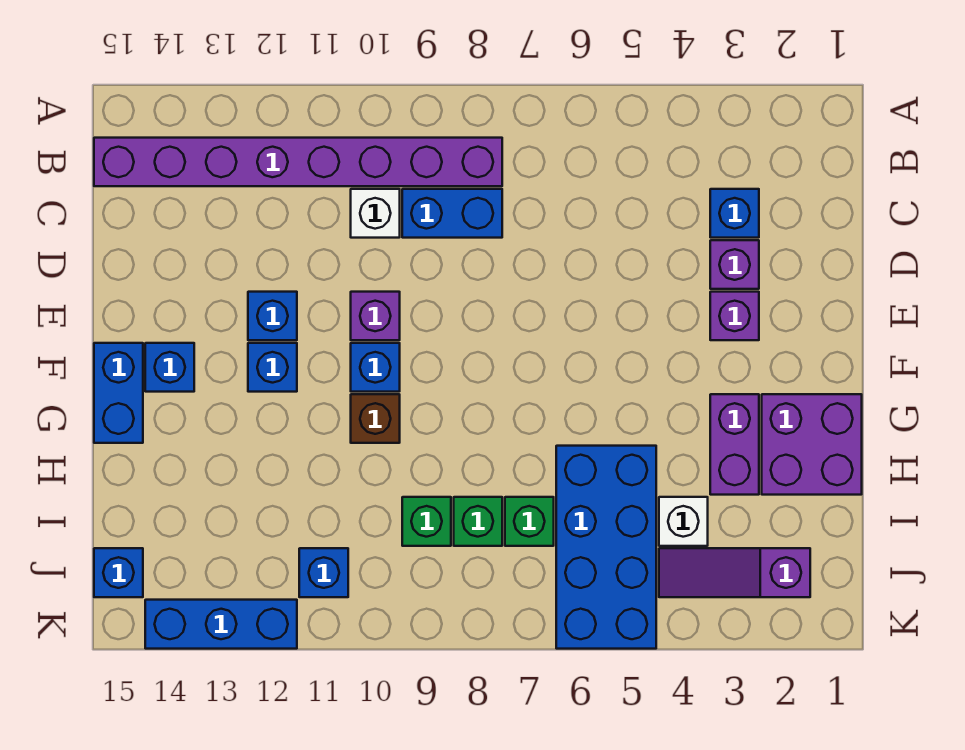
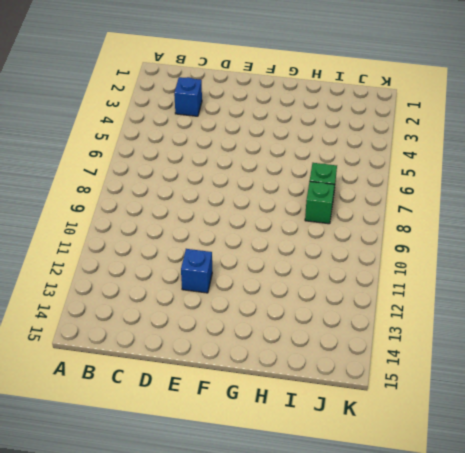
none -> purple brick B8:B15 level 1
none -> blue brick C8:C9 level 1
none -> white brick C10 level 1

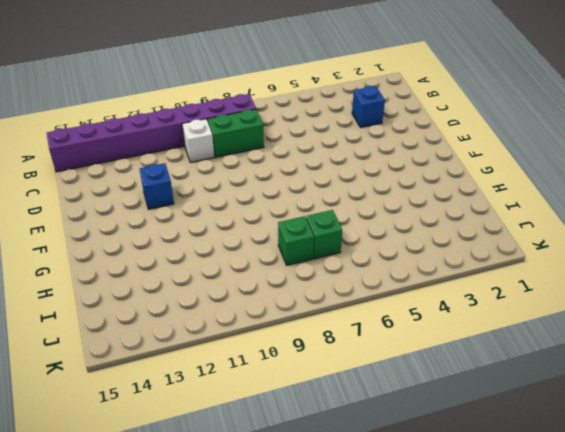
green brick C8:C9 level 1 -> blue brick C8:C9 level 1
none -> purple brick D3 level 1
none -> purple brick E3 level 1
none -> purple brick E10 level 1

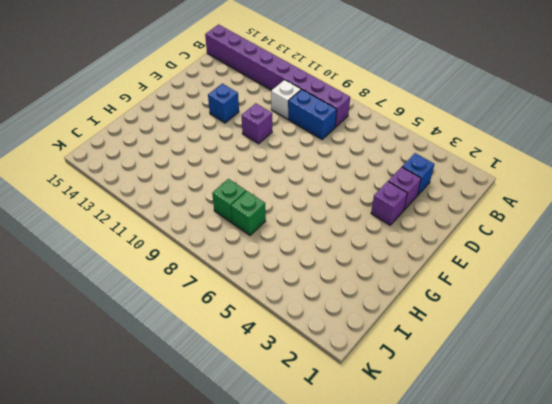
none -> blue brick F10 level 1
none -> blue brick F12 level 1
none -> blue brick F14 level 1

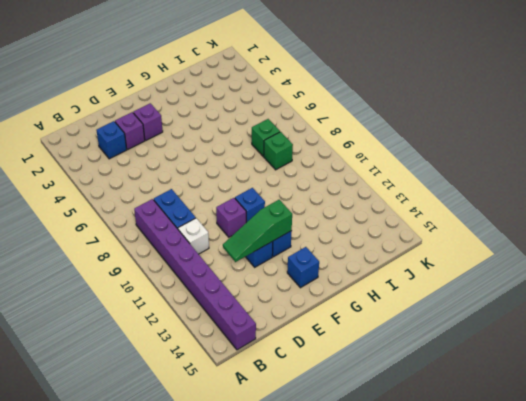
green slope D12:F12 level 2 top F -> none
none -> blue brick F15:G15 level 1
none -> purple brick G1:H2 level 1
none -> purple brick G3:H3 level 1

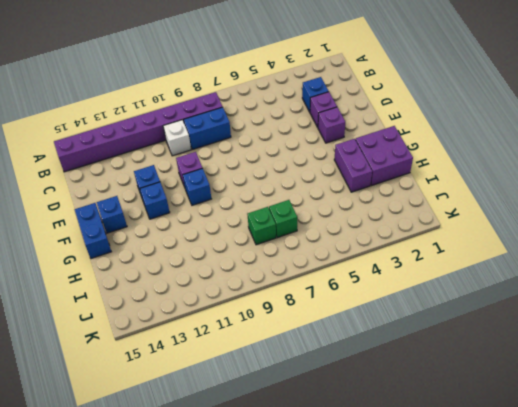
none -> brown brick G10 level 1
none -> blue brick H5:K6 level 1
none -> white brick I4 level 1

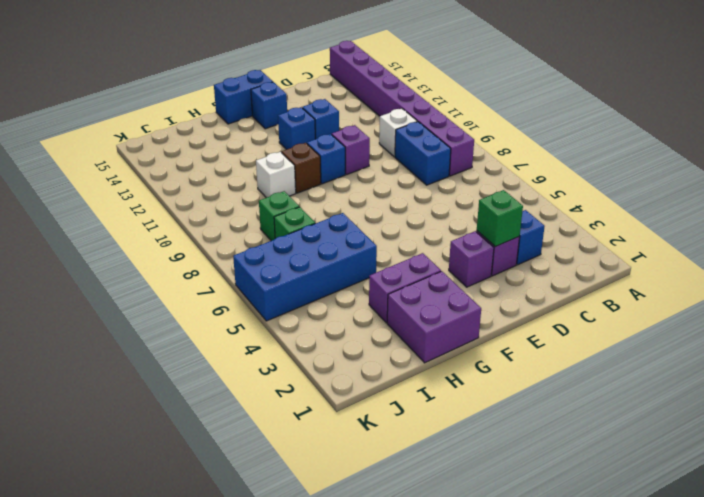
green brick D3 level 2 -> green brick I9 level 1
white brick H10 level 1 -> white brick I4 level 1
none -> purple slope J2:J4 level 1 top 2
none -> blue brick J11 level 1
none -> blue brick J15 level 1

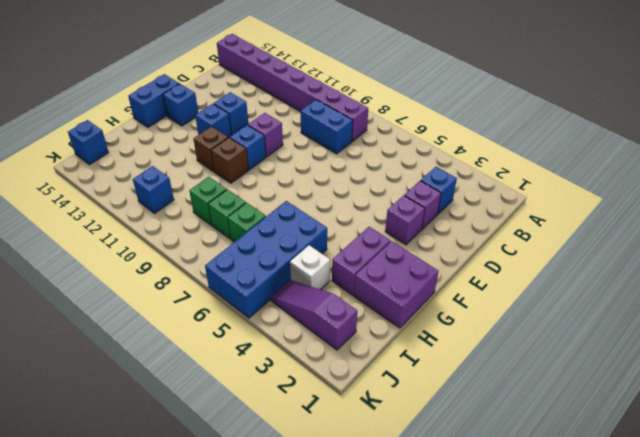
brown brick G11 level 1 -> none
none -> white brick C10 level 1
none -> blue brick K12:K14 level 1

